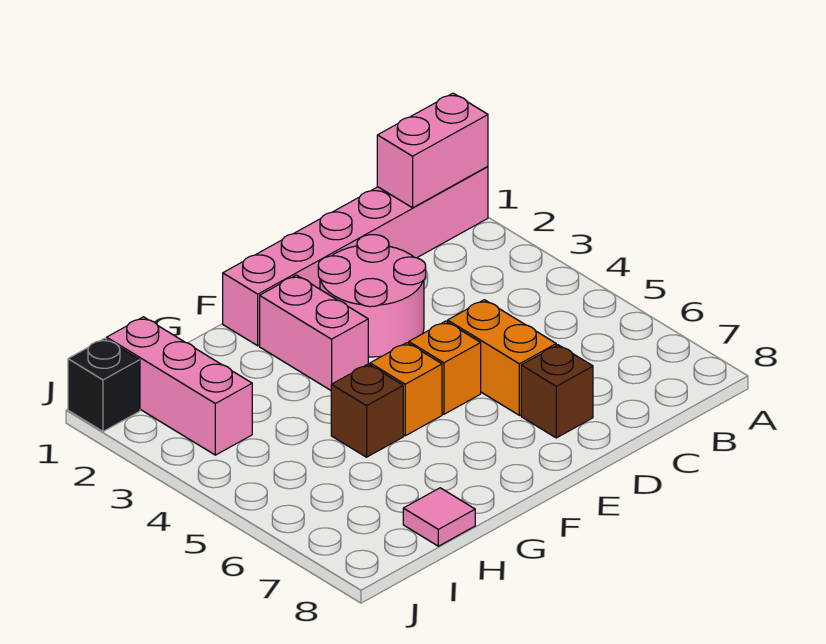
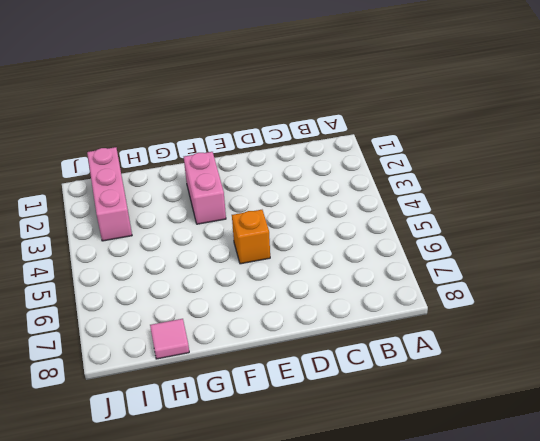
none -> pink brick A1:F1 level 1
none -> pink round brick D2:E3 level 1
none -> orange brick D5:D6 level 1

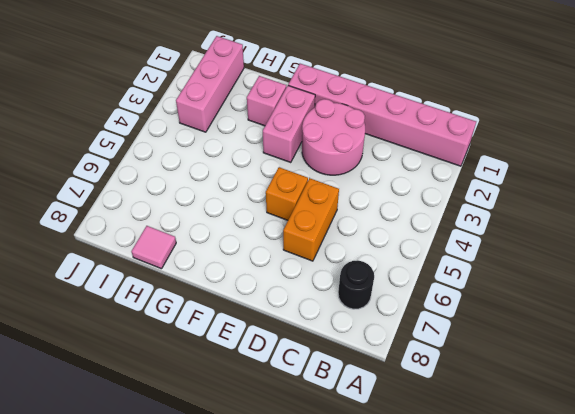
black round brick B7 level 1 -> none
pink brick G2 level 1 -> none
none -> brown brick D7 level 1
none -> orange brick F5 level 1
none -> brown brick G5 level 1

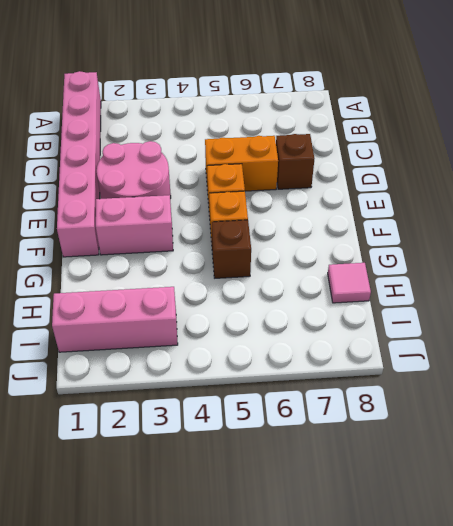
none -> black brick J1 level 1
none -> pink brick A1:B1 level 2

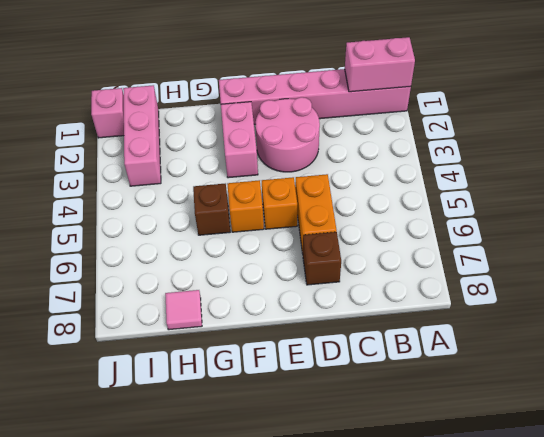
pink brick J1 level 1 -> black brick J1 level 1

